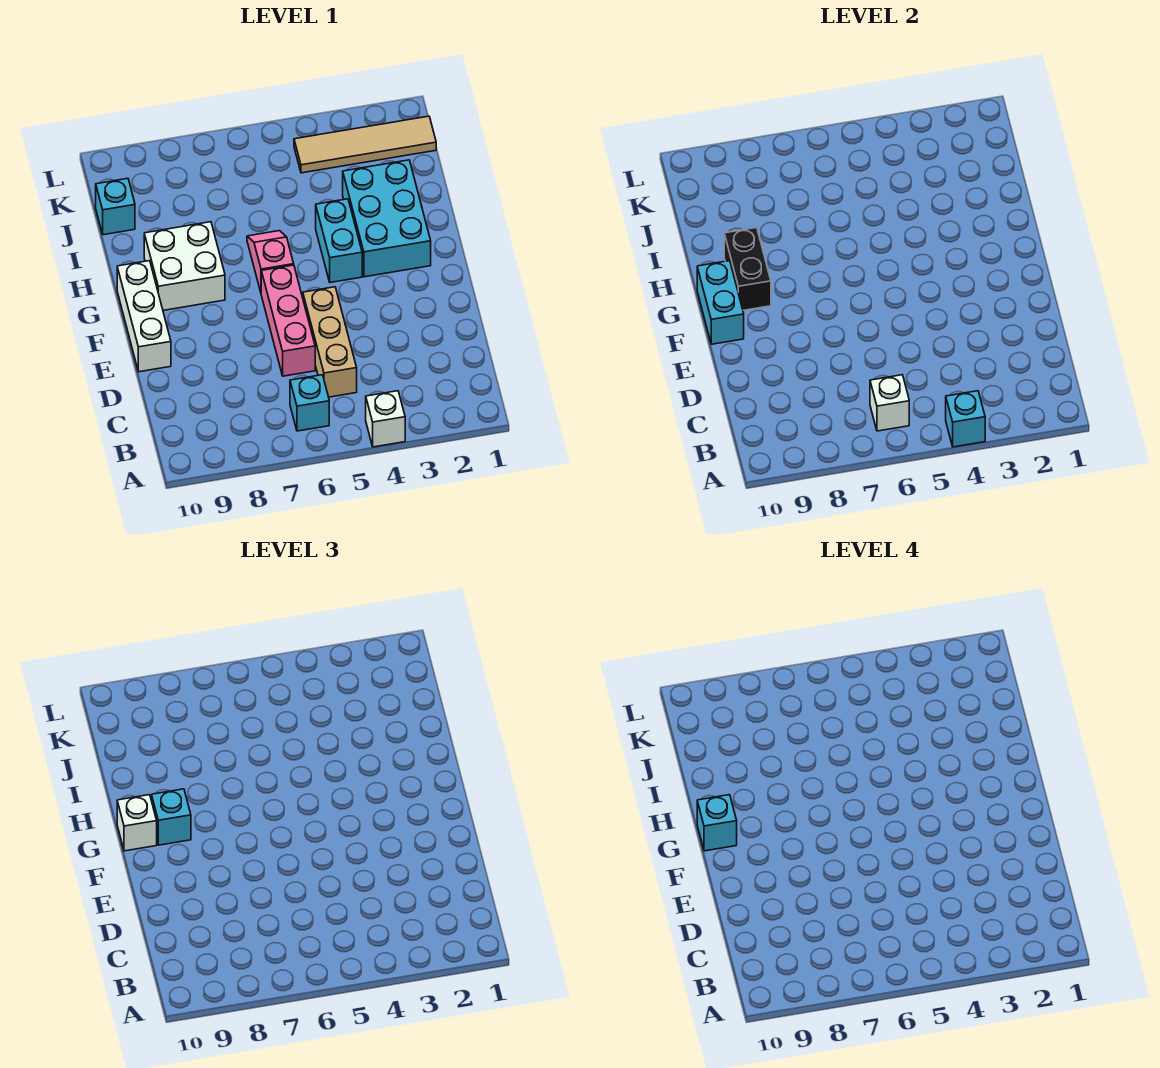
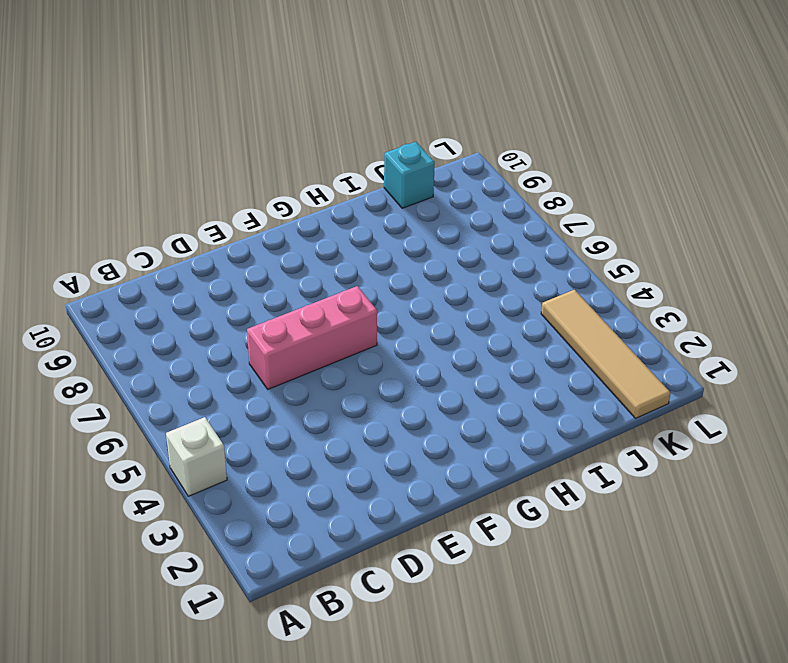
none -> cyan brick B6 level 1
none -> tan brick C5:E5 level 1
none -> white brick E10:G10 level 1

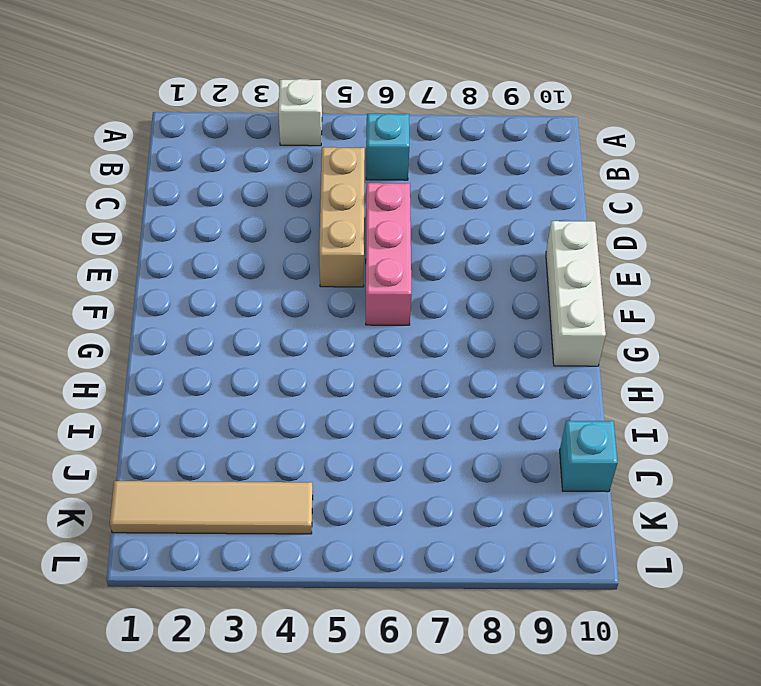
none -> cyan brick G2:I3 level 1
none -> cyan brick G4:H4 level 1
none -> pink slope G6:H6 level 1 top G

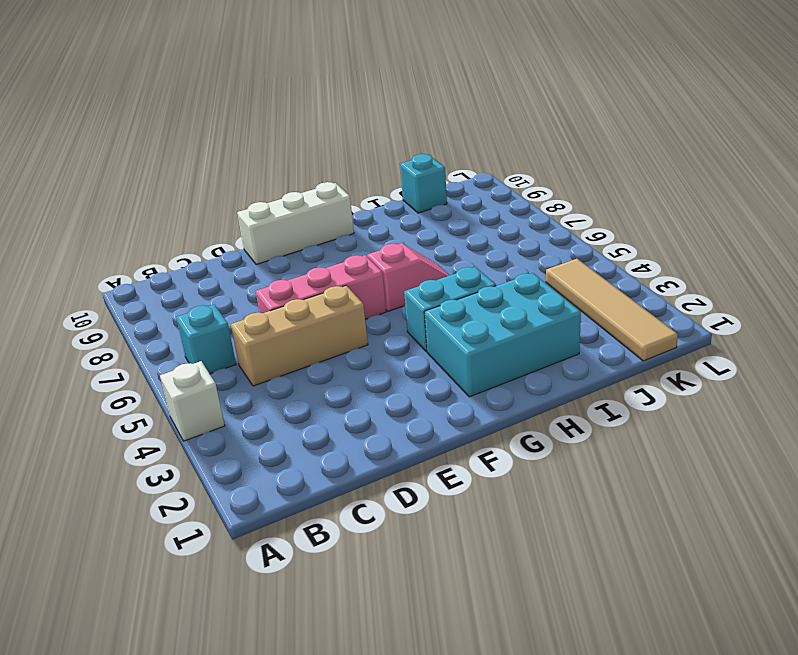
none -> white brick G8:H9 level 1
none -> cyan brick A4 level 2
none -> white brick B6 level 2

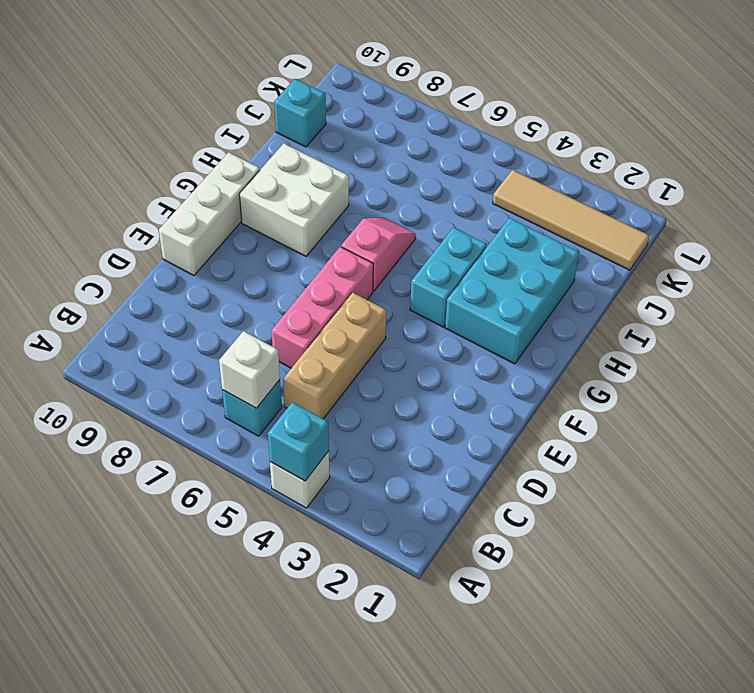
none -> cyan brick F10:G10 level 2
none -> black brick G9:H9 level 2
none -> cyan brick G9 level 3

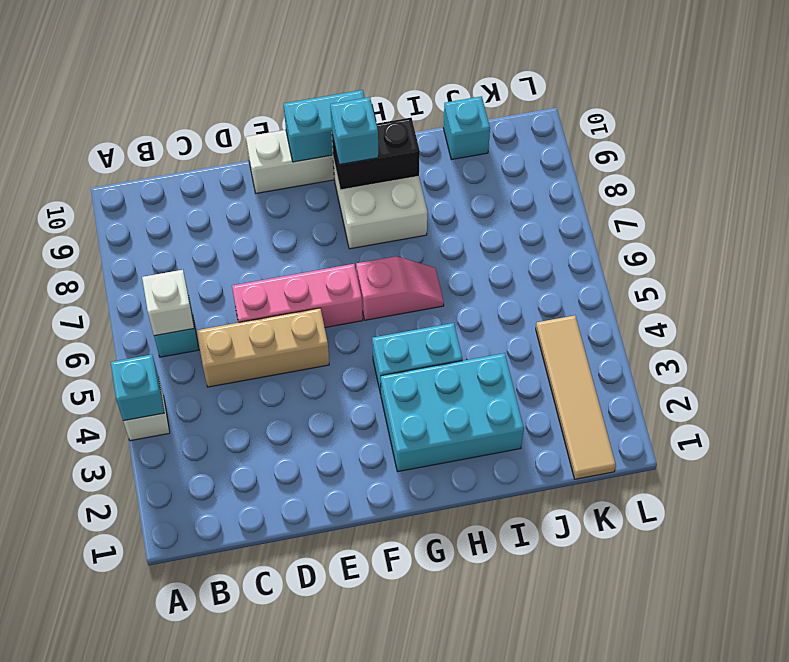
none -> white brick G10 level 3
none -> cyan brick G10 level 4

